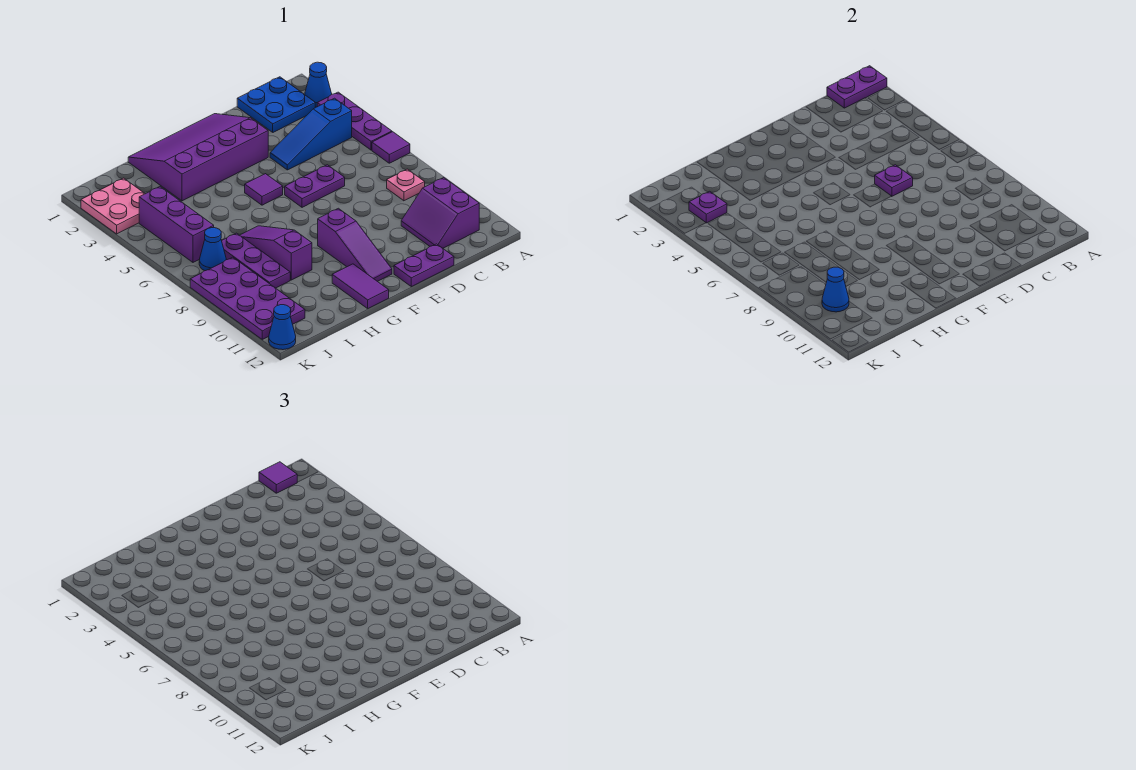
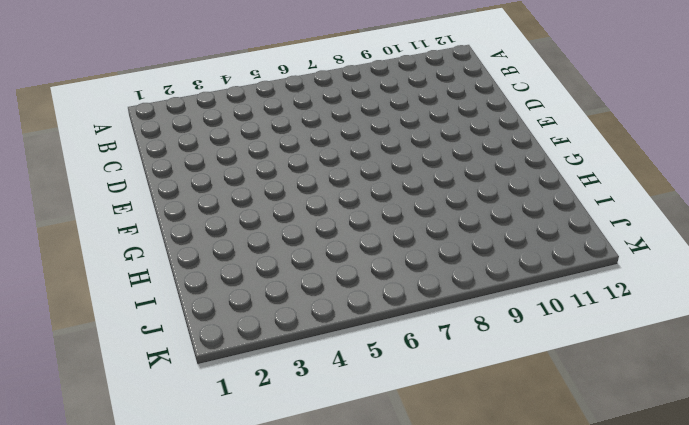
none -> blue cone A2 level 1
none -> purple plate A3:A5 level 1
none -> purple tile A6 level 1

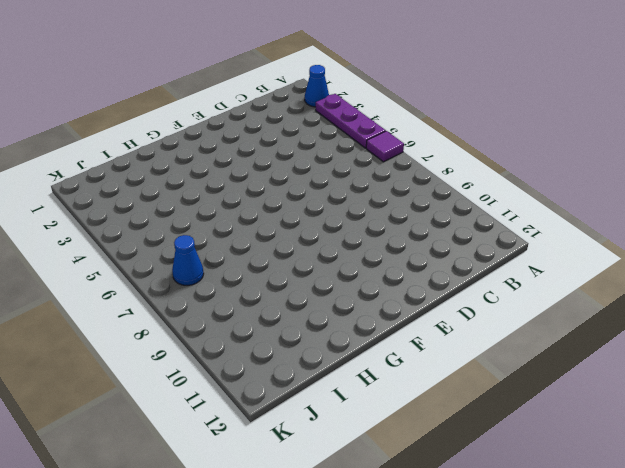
none -> blue plate B1:C2 level 1
none -> blue slope B4:D4 level 1 top B
none -> pink plate B8 level 1

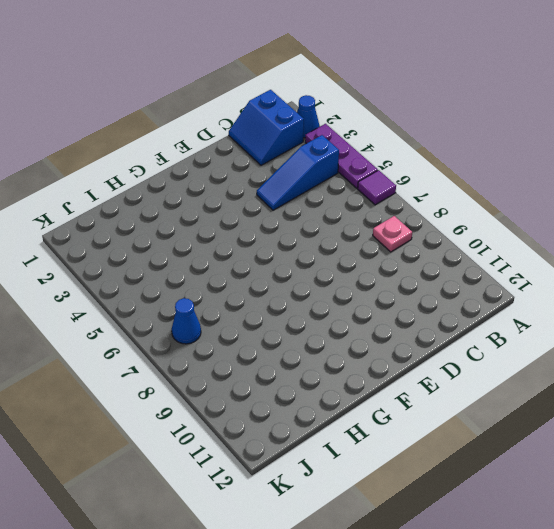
blue slope B1:C2 level 1 top B -> blue plate B1:C2 level 1
none -> purple slope B10:C11 level 1 top B
none -> purple plate D6:E6 level 1
none -> purple plate D12:E12 level 1

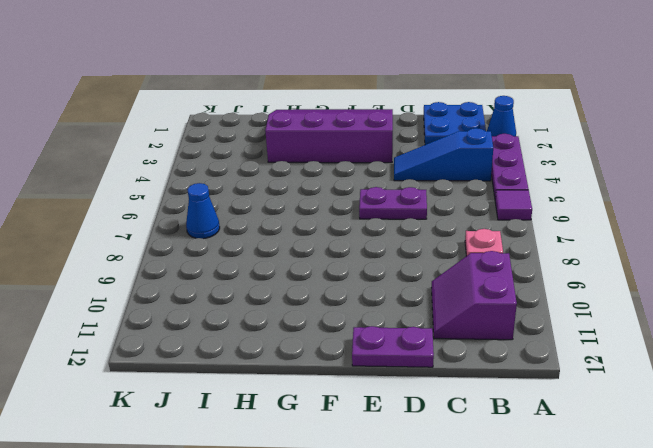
none -> purple tile F5 level 1
none -> purple slope F9:F11 level 1 top 9
none -> purple tile G11:G12 level 1

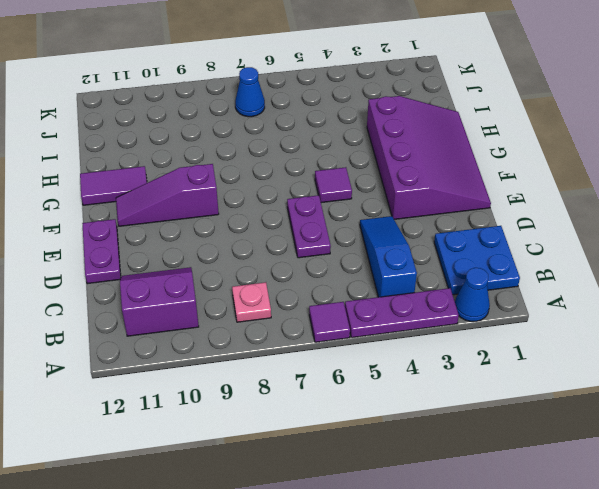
none -> purple slope H7:H9 level 1 top 9
none -> purple plate I7:I9 level 1
none -> pink plate J2:K3 level 1

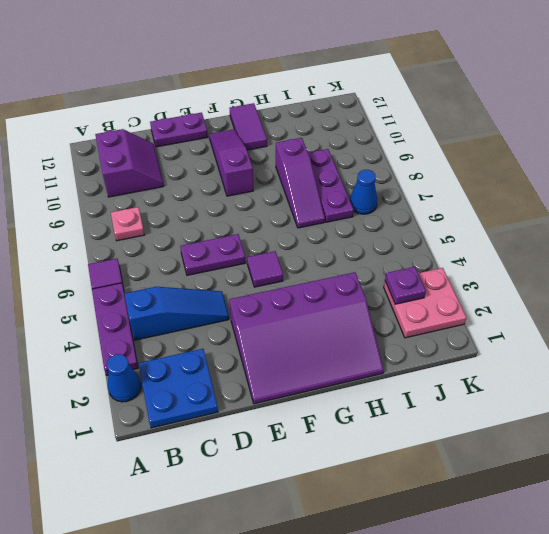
none -> purple brick J4:J6 level 1
none -> purple plate J8:K11 level 1
none -> blue cone K12 level 1

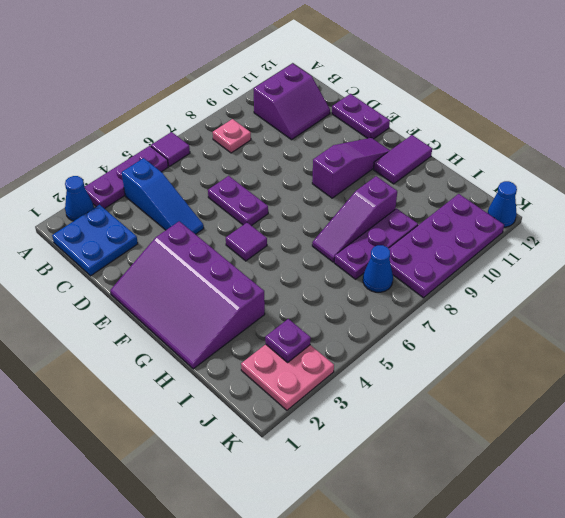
none -> purple brick J4:J6 level 1
none -> purple plate A1:B1 level 2
none -> purple plate D6 level 2

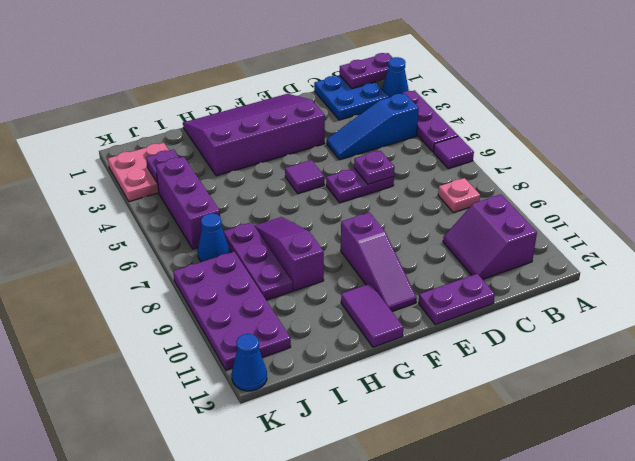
none -> blue cone J10 level 2
none -> purple tile B1 level 3

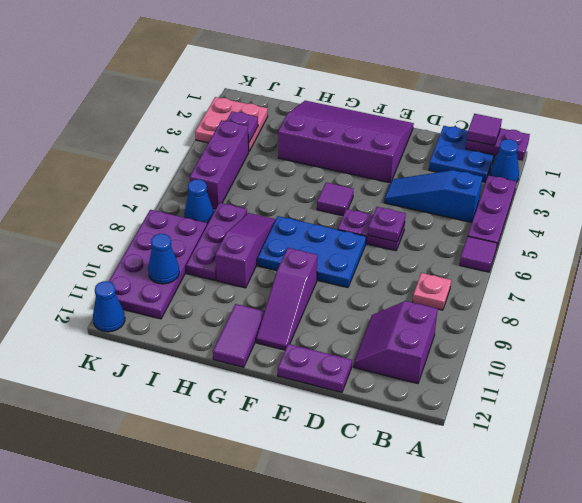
blue plate E7:G8 level 1 -> none

